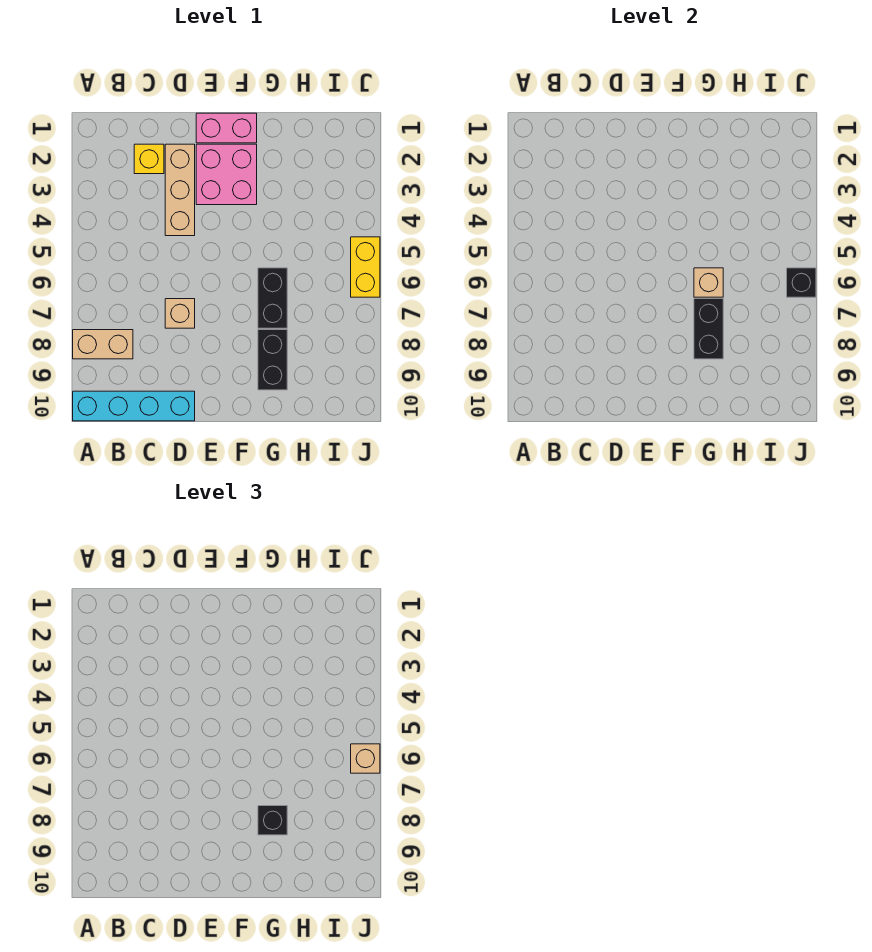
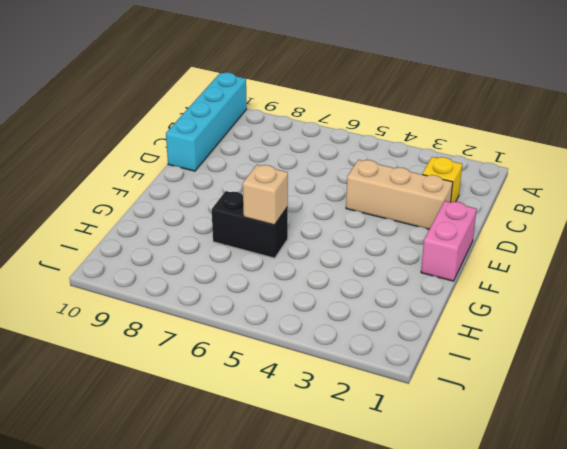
none -> tan brick A8:B8 level 1
none -> tan brick D7 level 1
none -> pink brick E2:F3 level 1

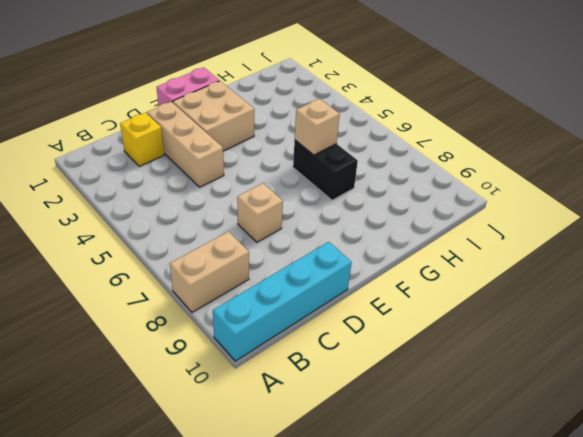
tan brick E2:F3 level 1 -> pink brick E2:F3 level 1
none -> black brick G8:G9 level 1
none -> yellow brick J5:J6 level 1
none -> black brick G7:G8 level 2

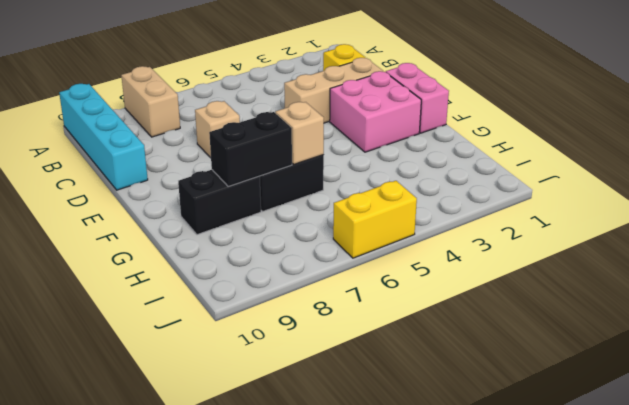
none -> black brick J6 level 2
none -> black brick G8 level 3
none -> tan brick J6 level 3

